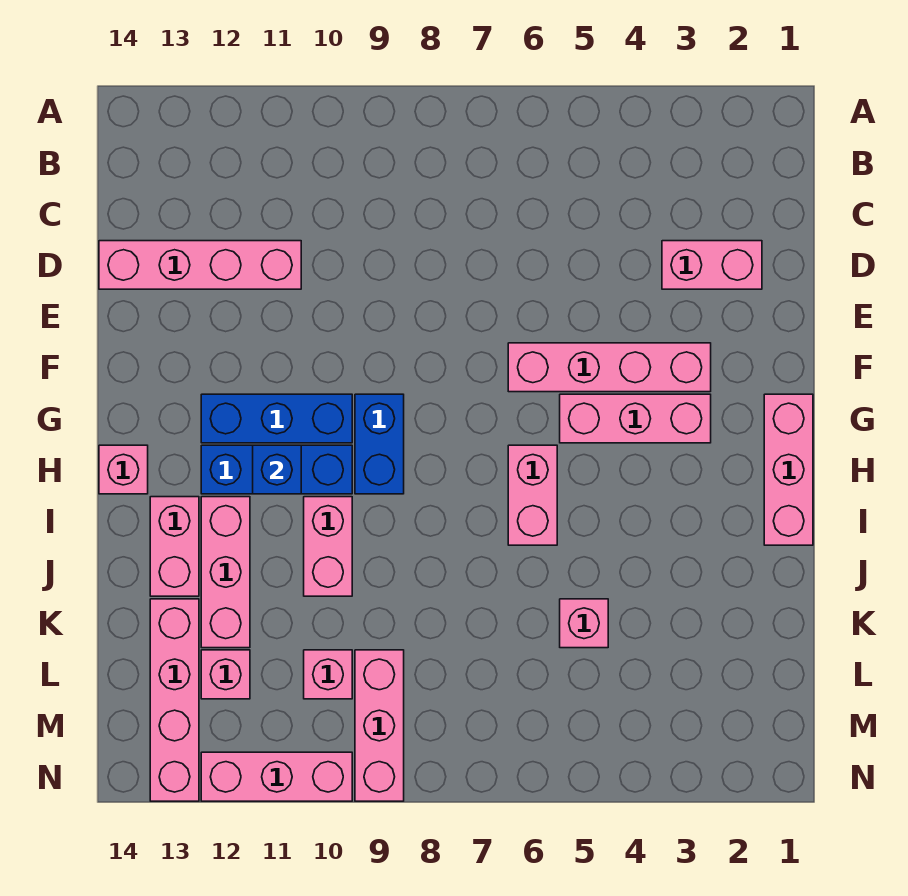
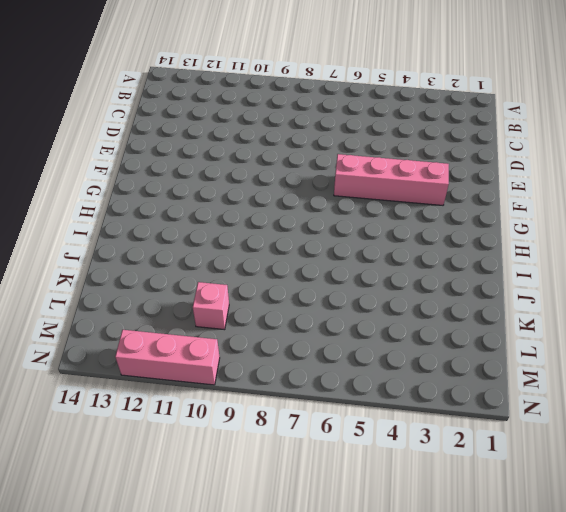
none -> pink brick D2:D3 level 1
none -> pink brick D11:D14 level 1
none -> pink brick G1:I1 level 1

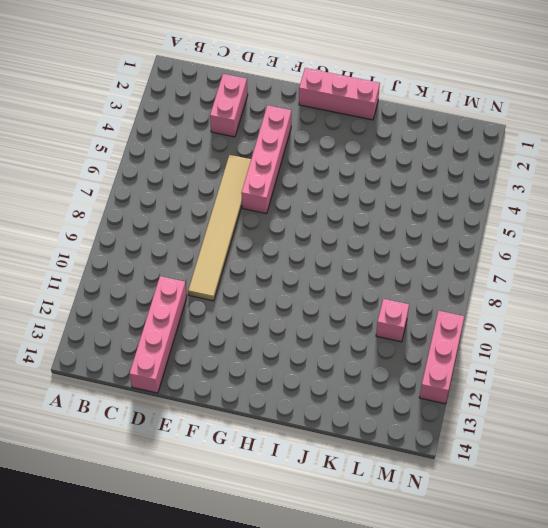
tan tile E5:E10 level 1 -> none
none -> pink brick G3:G5 level 1
none -> blue brick G9:H9 level 1
none -> blue brick G10:G12 level 1

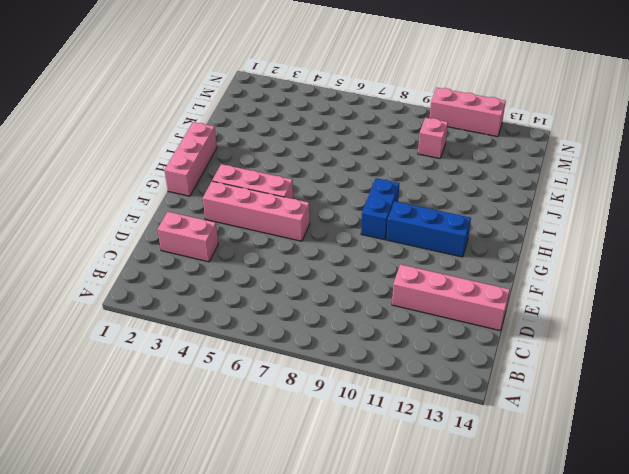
none -> pink brick H6:I6 level 1
none -> blue brick H10:H12 level 1
none -> pink brick H14 level 1

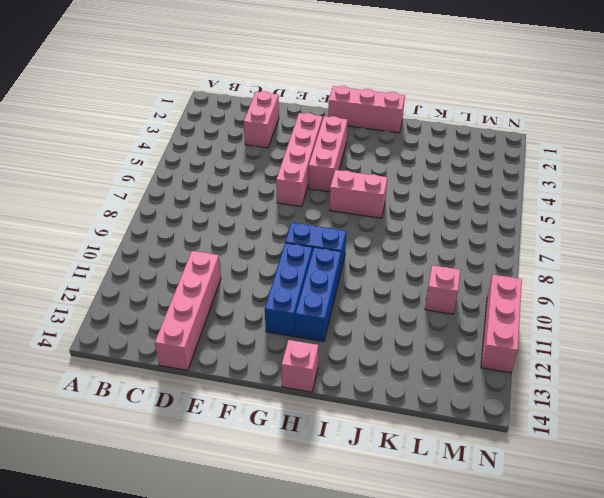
none -> pink brick I10:J10 level 1
none -> pink brick I12:K12 level 1
none -> pink brick I13:J13 level 1

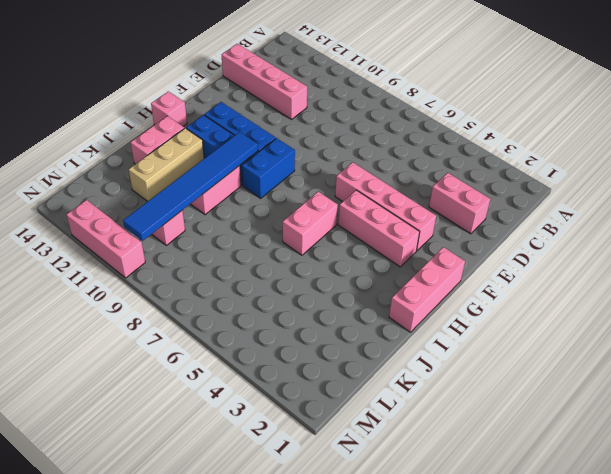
blue tile H10:M10 level 2 -> none
tan brick I12:K12 level 1 -> pink brick I12:K12 level 1
none -> pink brick K5 level 1
none -> pink brick K13:N13 level 1
none -> pink brick L9:N9 level 1

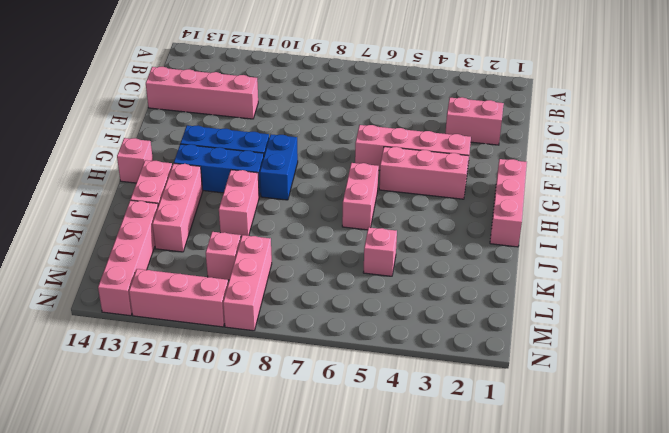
none -> pink brick L12 level 1
none -> blue brick H11 level 2

